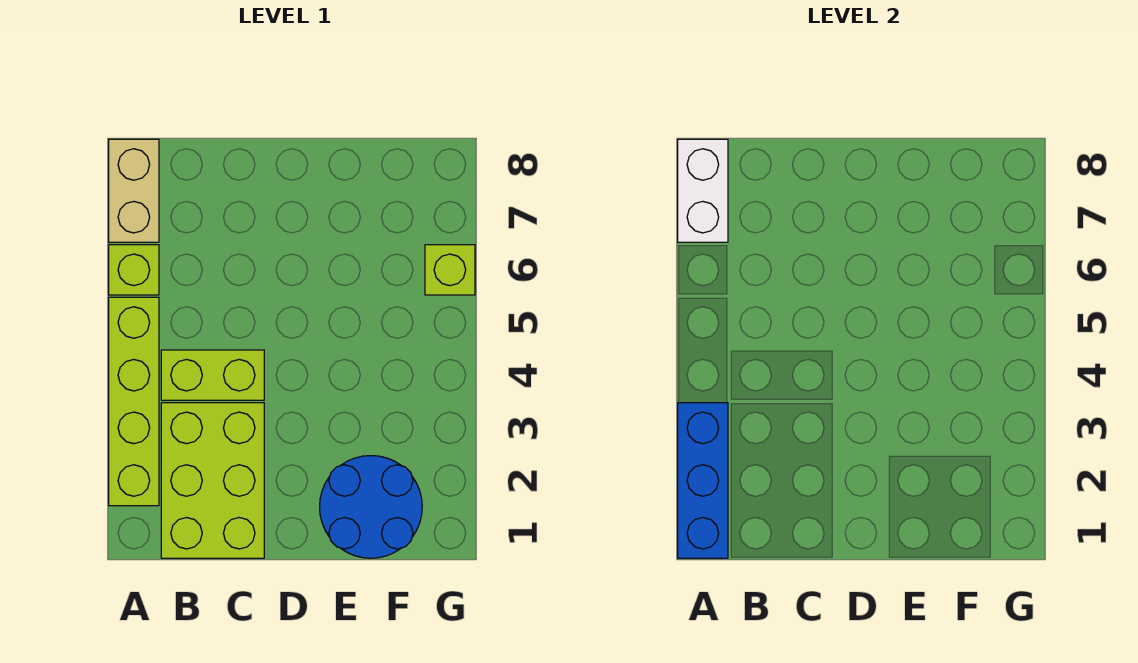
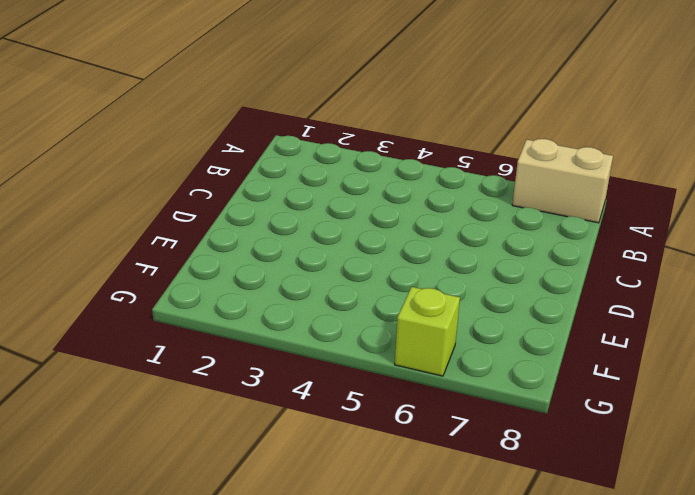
none -> lime brick A2:A5 level 1
none -> lime brick A6 level 1

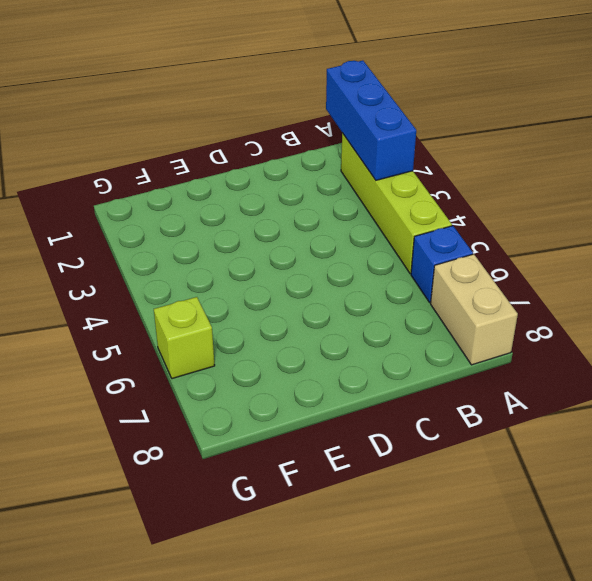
blue brick A6 level 1 -> lime brick A6 level 1
none -> lime brick B1:C3 level 1
none -> lime brick B4:C4 level 1

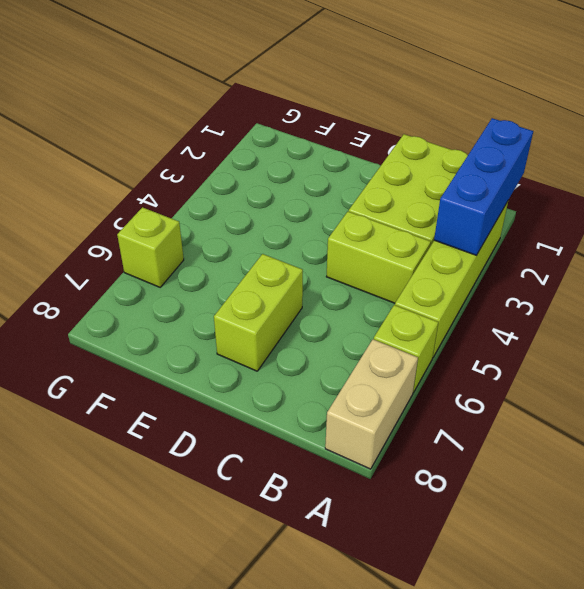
lime brick D6:D7 level 1 -> none
none -> blue round brick E1:F2 level 1
none -> white brick A7:A8 level 2

